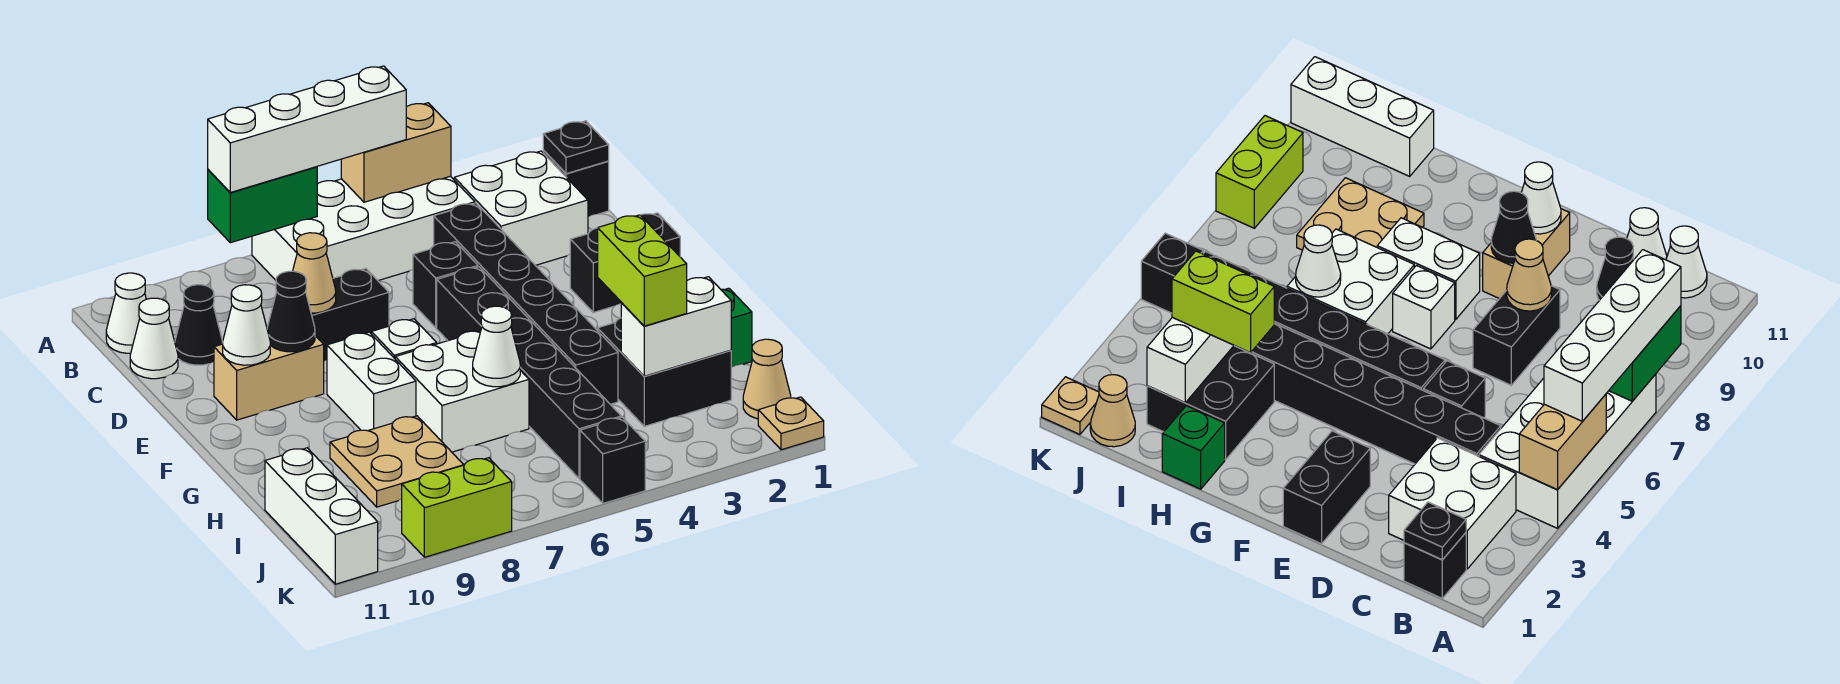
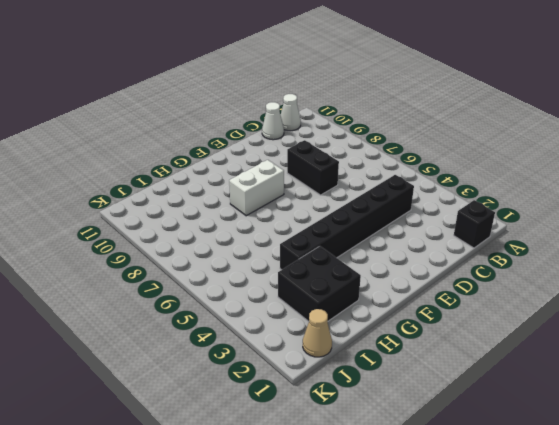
none -> white brick A4:B7 level 1
none -> white brick B2:C3 level 1
none -> black cone C10 level 1
none -> black brick D5 level 1

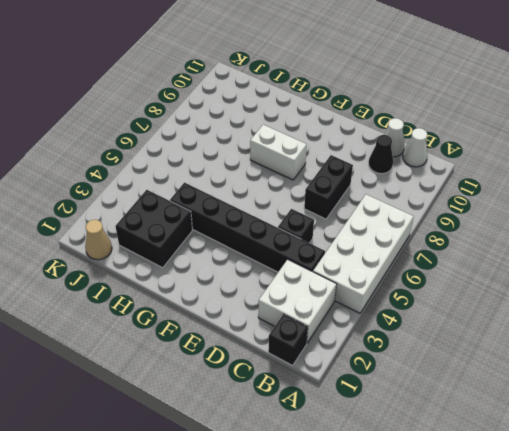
none -> black brick E1:E2 level 1
none -> black brick E5:J5 level 1
none -> tan brick E9:E10 level 1
none -> white brick F7 level 1

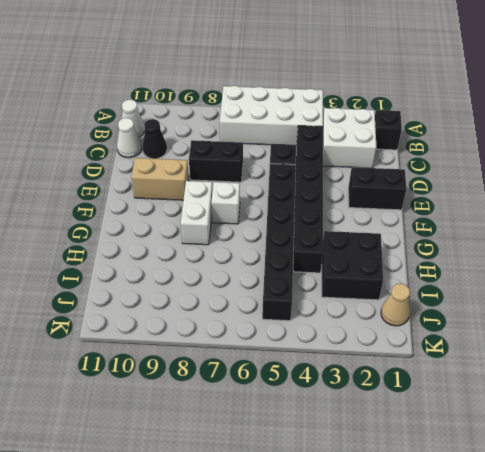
none -> white brick G6:H7 level 1
none -> green brick H1 level 1
none -> tan plate H8:I9 level 1
none -> white brick I11:K11 level 1

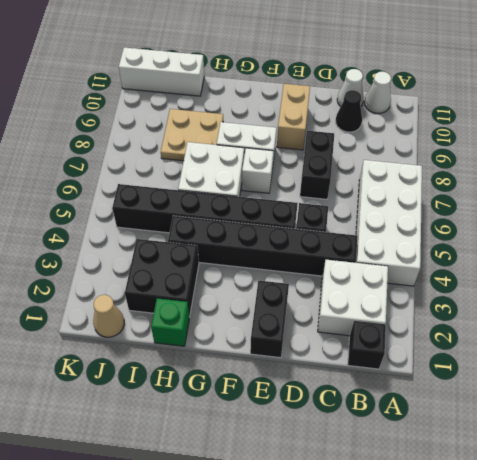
none -> tan plate K1 level 1
none -> black brick K5 level 1
none -> lime brick K8:K9 level 1
none -> tan brick A4:A5 level 2

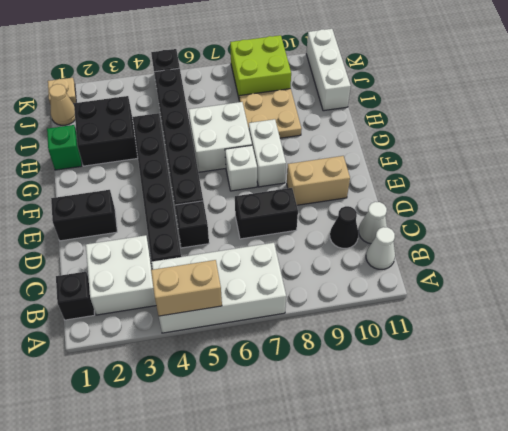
lime brick J8:K9 level 1 -> lime brick K8:K9 level 1
none -> green brick A7:A8 level 2
none -> black plate B1 level 2
none -> tan cone D8 level 2
none -> black cone E9 level 2

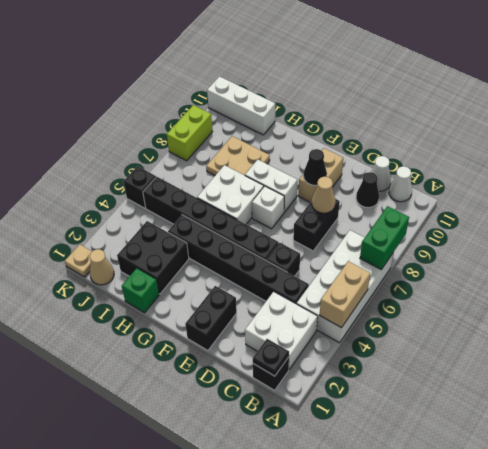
none -> white cone E10 level 2
none -> white cone H6 level 2
none -> white brick I2:I3 level 2
none -> white brick A5:A8 level 3

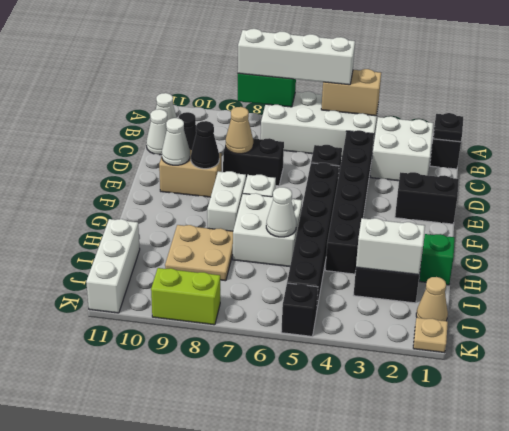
none -> lime brick H3:I3 level 3

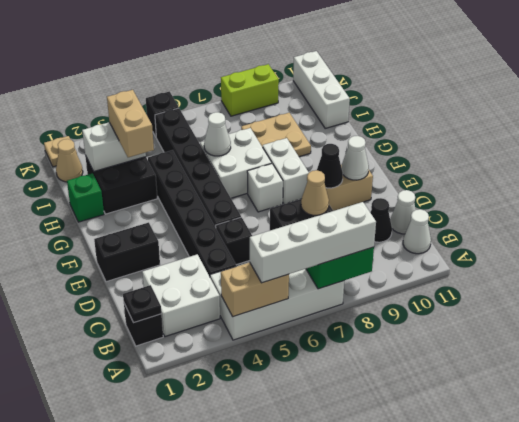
tan brick H3:I3 level 3 -> lime brick H3:I3 level 3

